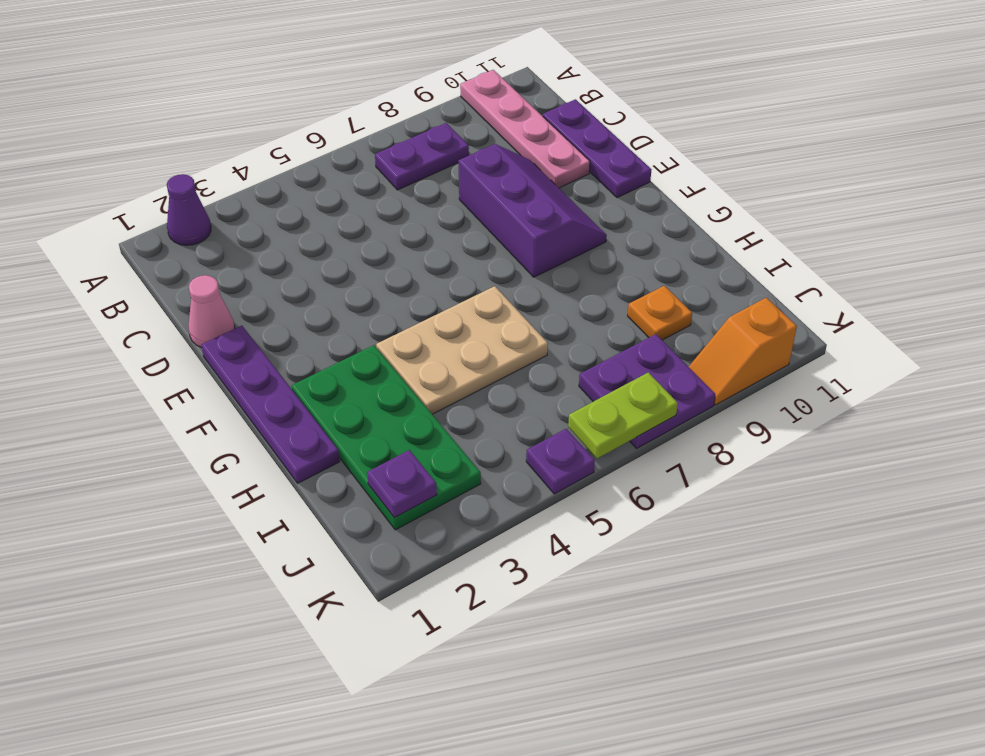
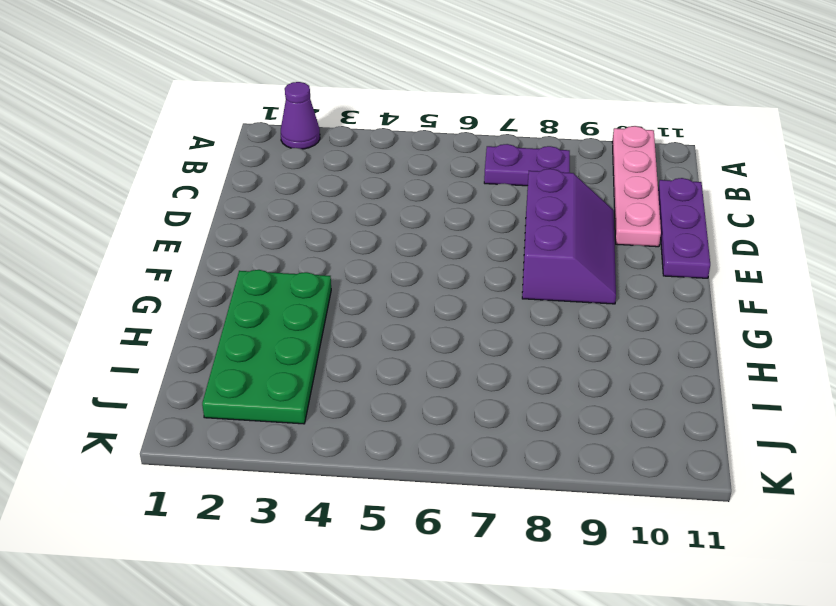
none -> pink cone D1 level 1
none -> purple plate E1:H1 level 1
none -> tan plate G4:H6 level 1

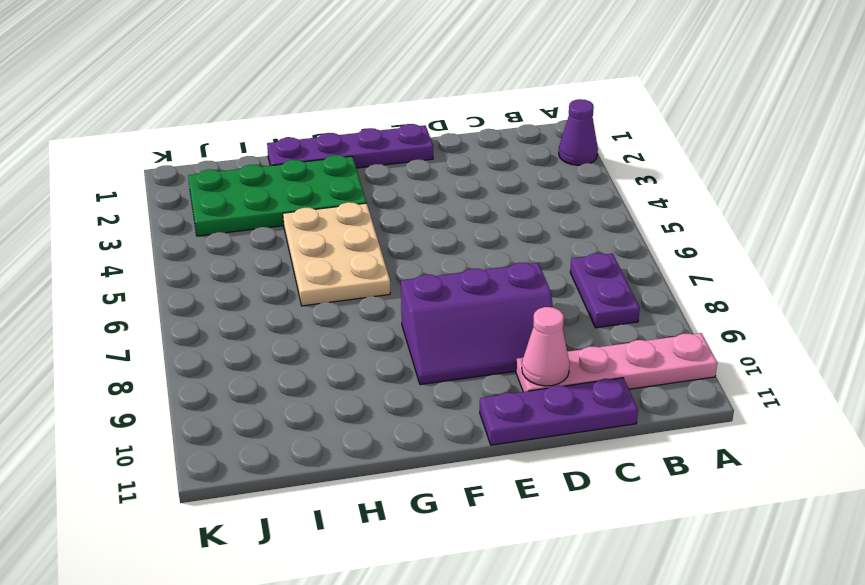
pink cone D10 level 2 -> pink cone D1 level 1
none -> orange plate I9 level 1
none -> purple plate J7:K8 level 1
none -> purple plate K5 level 1

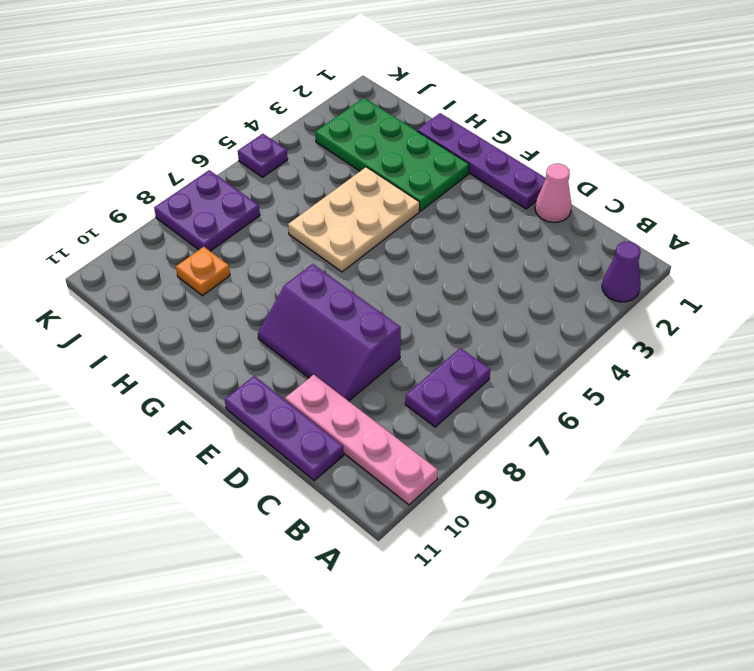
none -> orange slope K9:K10 level 1 top 10
none -> purple plate J2 level 2
none -> lime plate K6:K7 level 2

